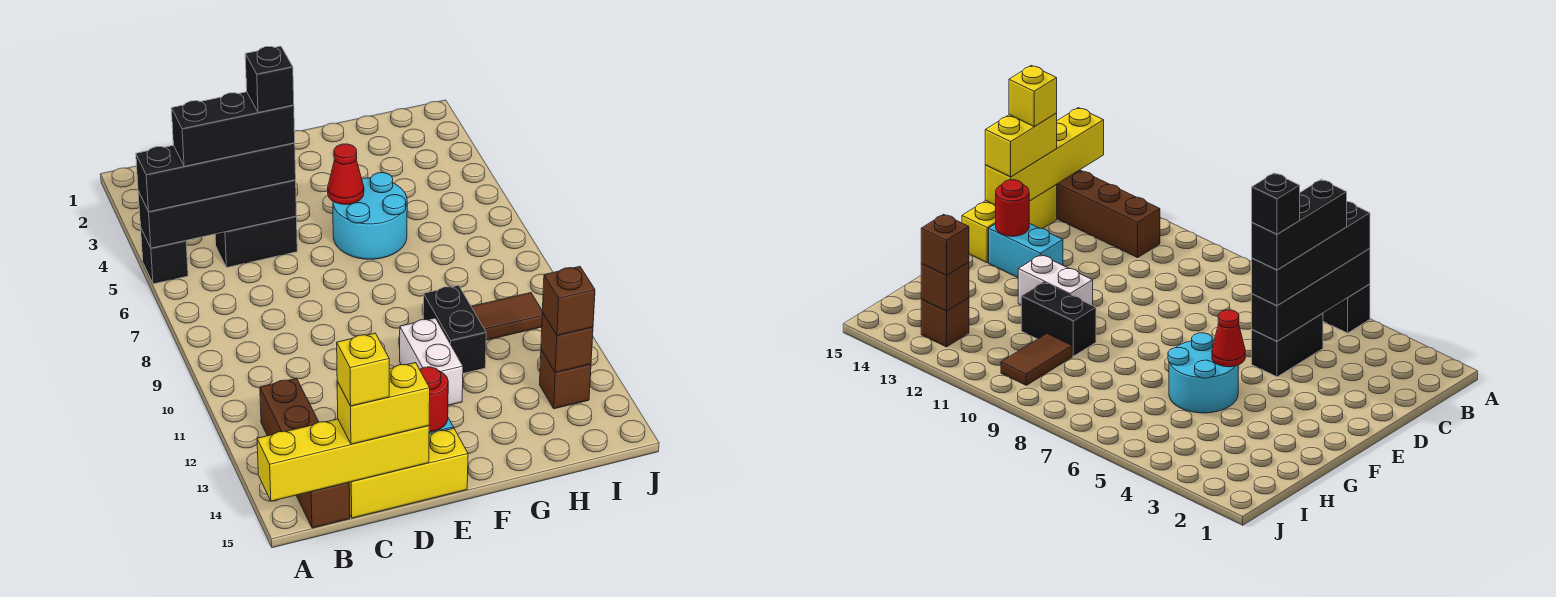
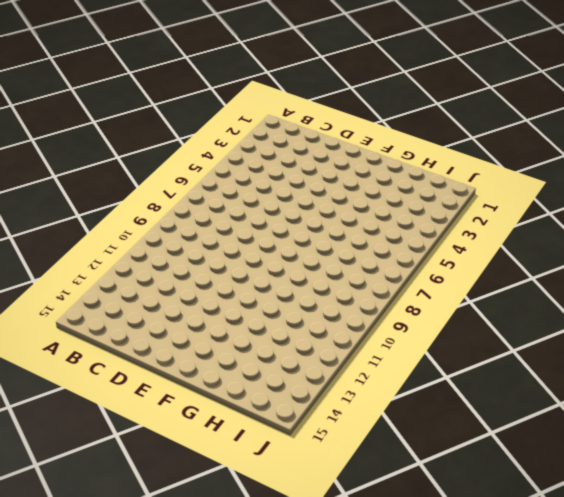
none -> black brick A5 level 1
none -> brown brick B12:B15 level 1
none -> black brick C5:D5 level 1

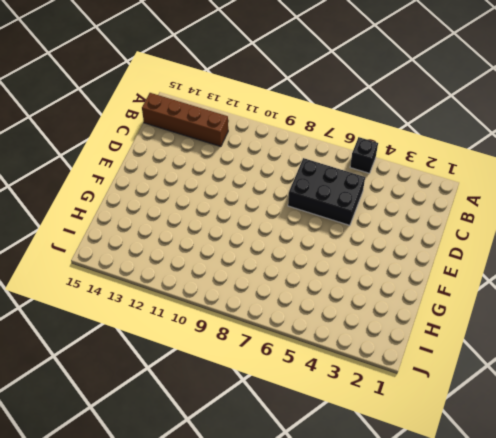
black brick C5:D7 level 1 -> black brick C5:D5 level 1
none -> yellow brick C15:E15 level 1
none -> cyan brick E13:E14 level 1
none -> cyan round brick F5:G6 level 1

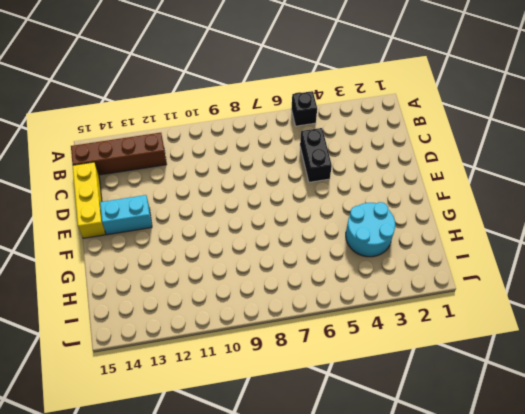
cyan round brick G3:H4 level 1 -> cyan round brick F5:G6 level 1
none -> white brick F11:F12 level 1
none -> black brick G10:G11 level 1
none -> brown tile H10:I10 level 1

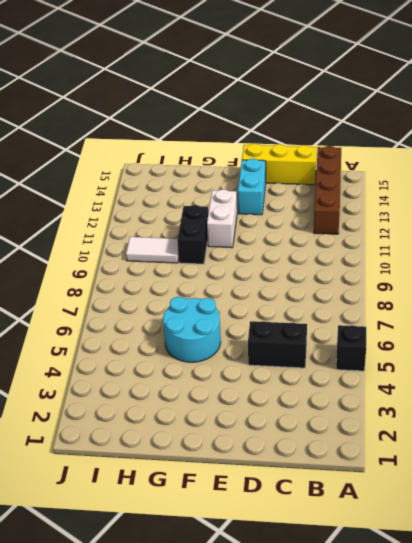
white tile H10:I10 level 1 -> brown tile H10:I10 level 1
none -> brown brick I13 level 1
none -> black brick A5:D5 level 2
none -> yellow brick A15:D15 level 2

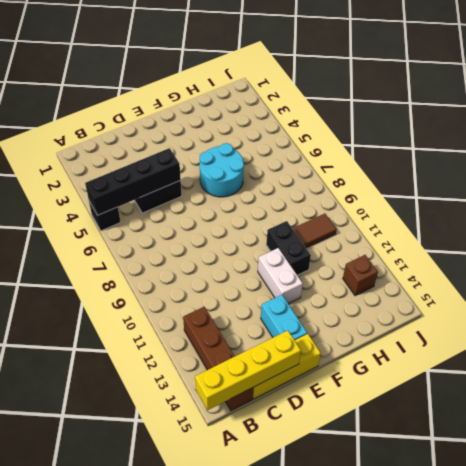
none -> red round brick E14 level 2
none -> red cone F5 level 2
none -> brown brick I13 level 2

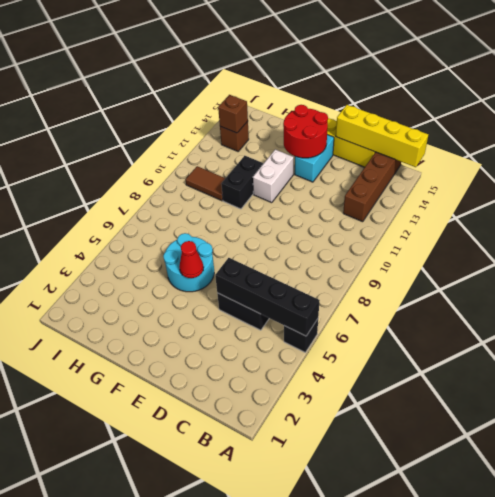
red round brick E13:F14 level 2 -> red round brick E14 level 2
none -> black brick A5:D5 level 3
none -> yellow brick C15:D15 level 3
none -> brown brick I13 level 3

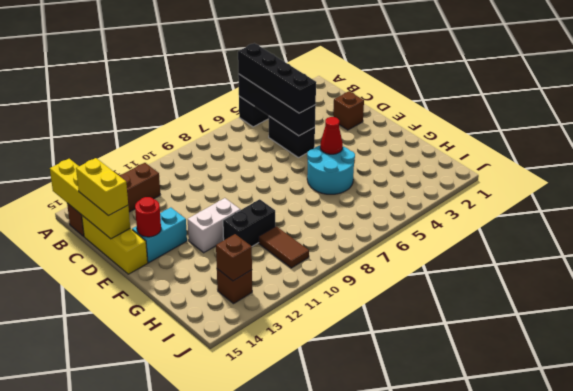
brown brick D2 level 1 -> brown brick I13 level 3
none -> black brick B5:D5 level 4
none -> yellow brick C15 level 4
none -> black brick D5 level 5

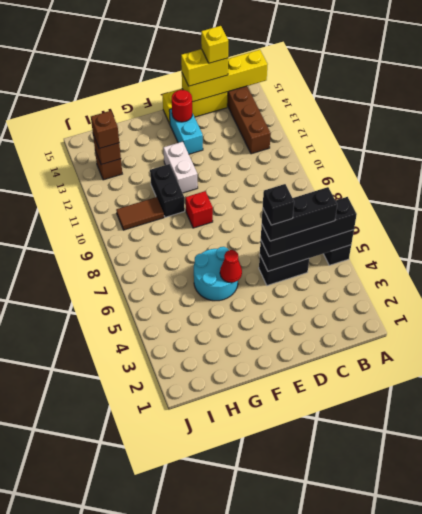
red brick F9 level 1 -> none

